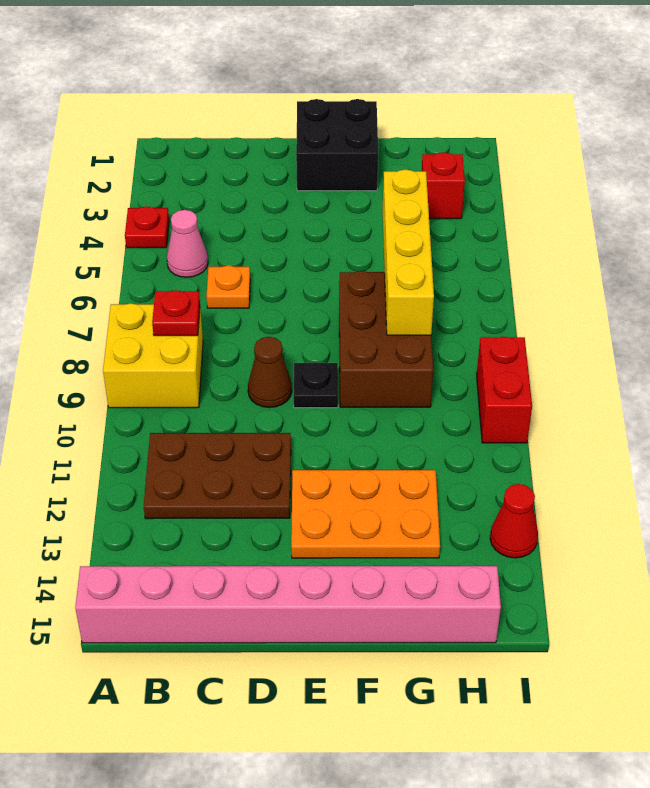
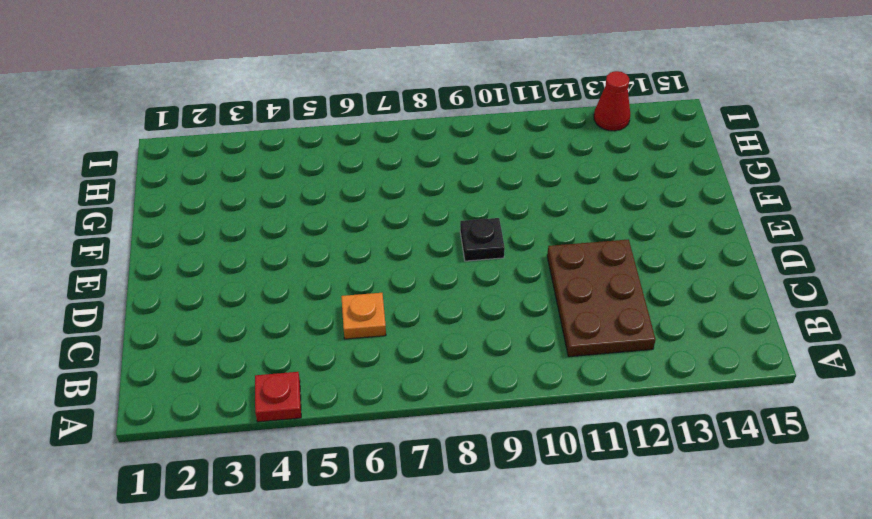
none -> yellow brick A8:B9 level 1
none -> pink brick A15:H15 level 1
none -> pink cone B5 level 1

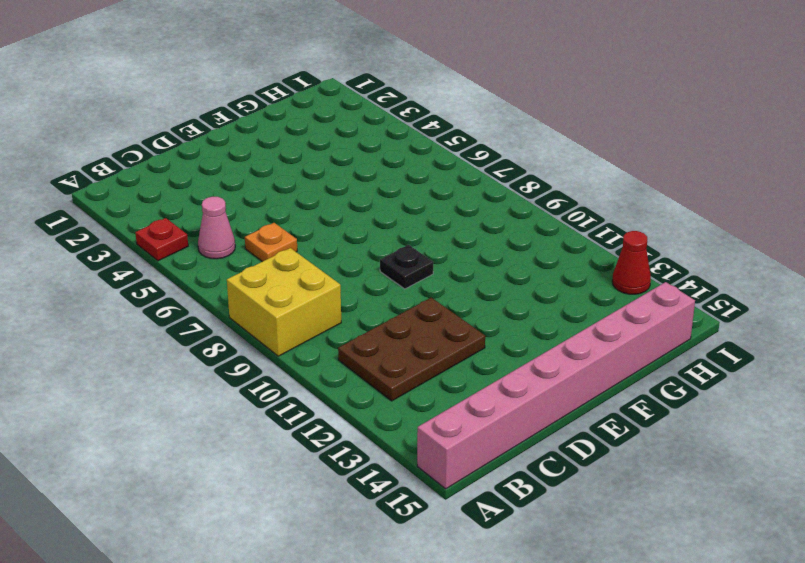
none -> brown cone D9 level 1
none -> black brick E1:F2 level 1
none -> orange plate E12:G13 level 1

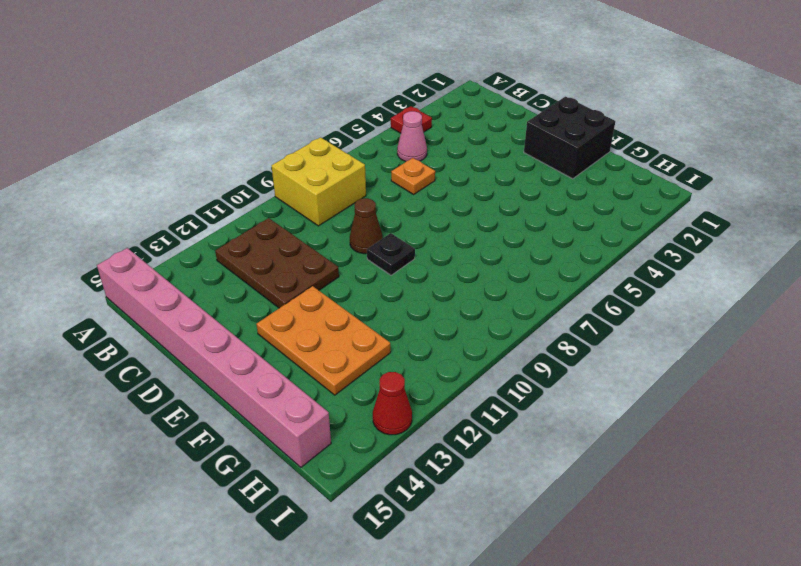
none -> brown brick F7:G9 level 1
none -> red brick H3 level 1
none -> red brick I9:I10 level 1

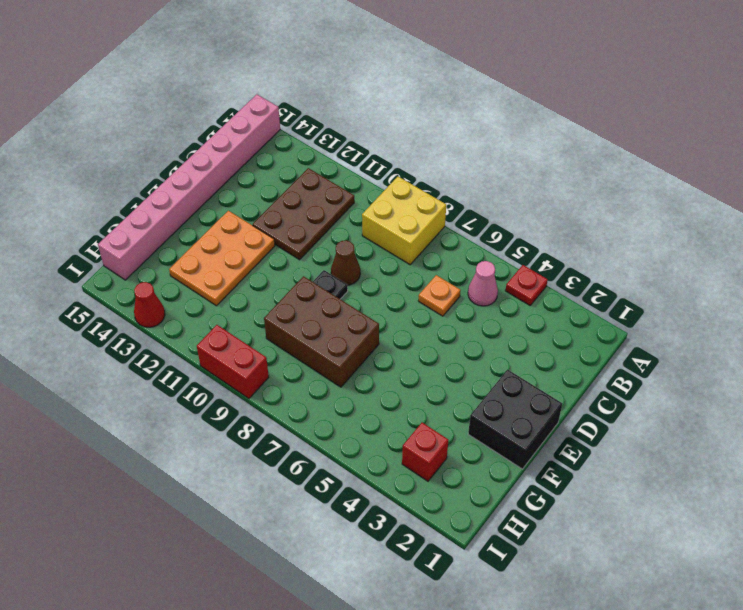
none -> red plate B8 level 2
none -> yellow brick G5:G8 level 2

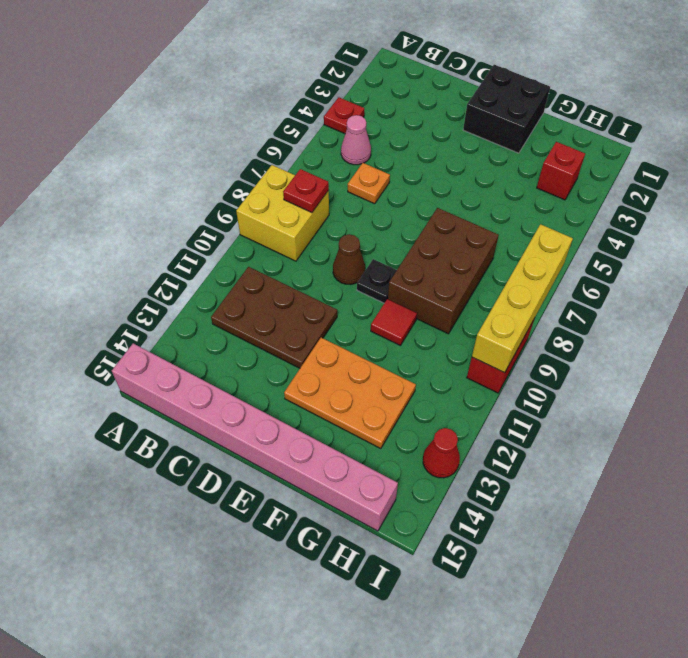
red tile F10 level 1 -> none
yellow brick I7:I10 level 2 -> yellow brick G5:G8 level 2

